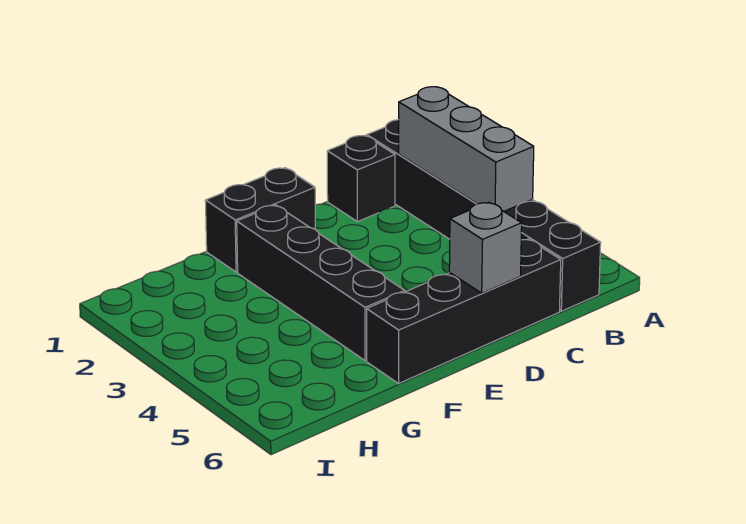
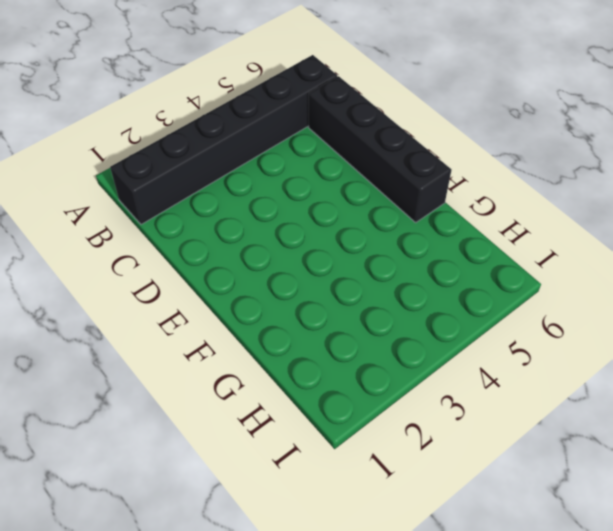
none -> black brick C1 level 1
none -> black brick E1:F1 level 1

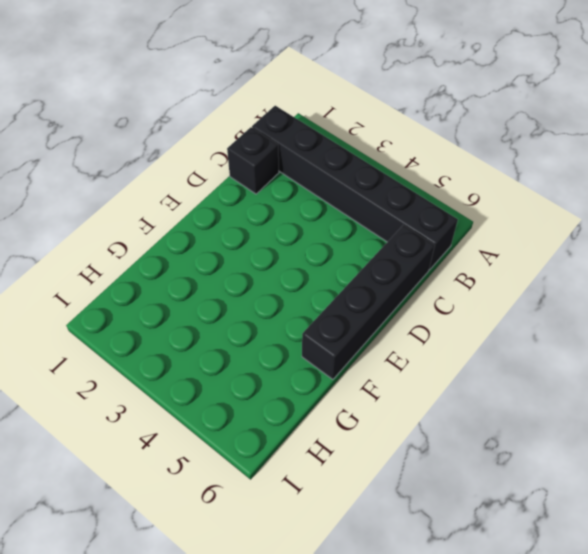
none -> black brick E1:F1 level 1
none -> black brick F2:F5 level 1

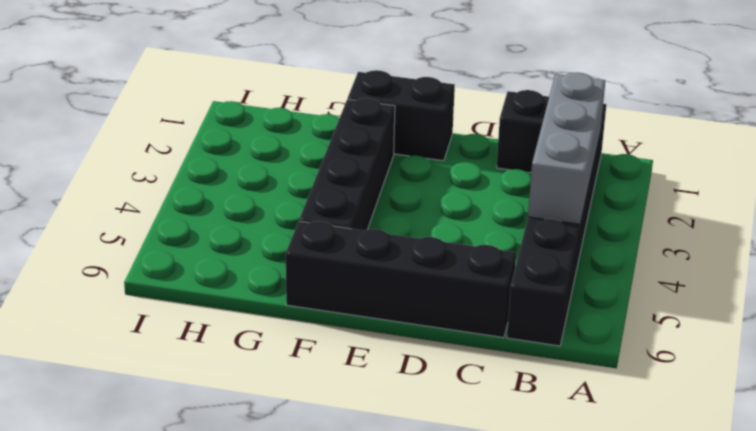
none -> grey brick D6 level 2

